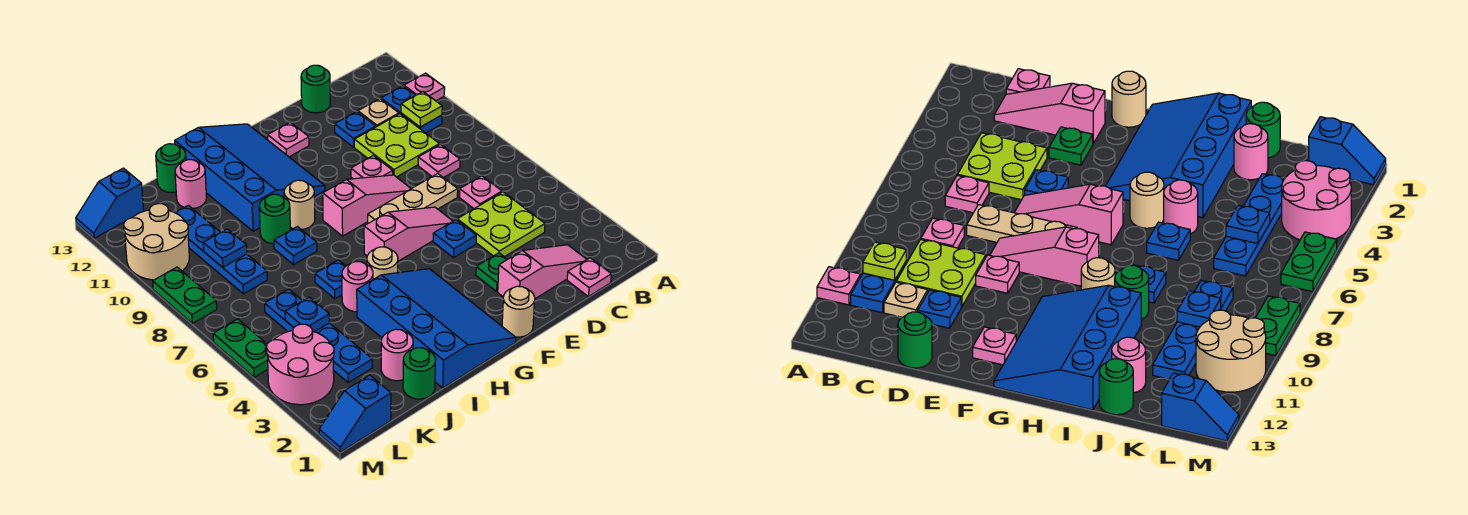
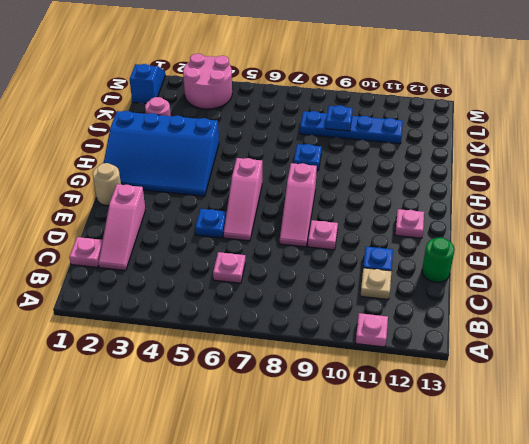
none -> blue plate B10:B11 level 1
none -> lime plate C4:D5 level 1
none -> pink plate C8 level 1
none -> lime plate C9:D10 level 1

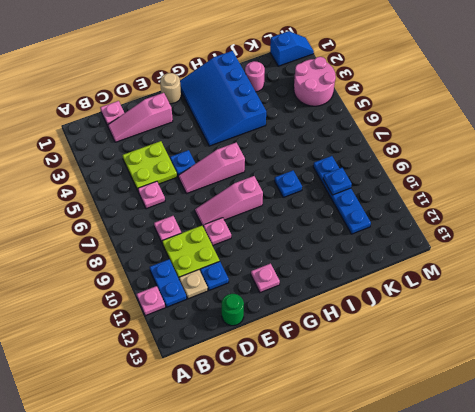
none -> tan plate D7:F7 level 1
none -> green plate E3 level 1
none -> blue slope G10:I13 level 1 top I
none -> tan round brick H5 level 1

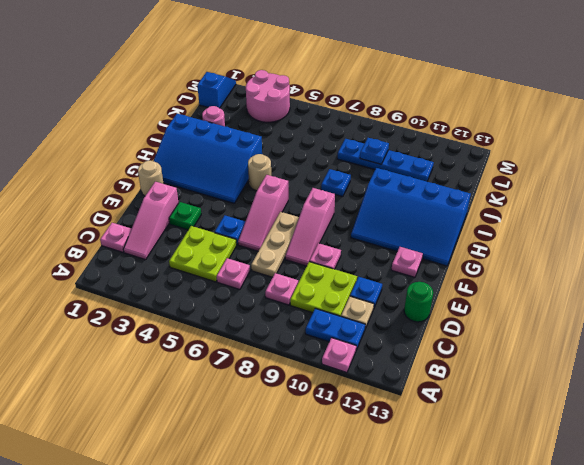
none -> tan round brick H9 level 1
none -> pink round brick I5 level 1
none -> blue plate I6 level 1
none -> green round brick I9 level 1

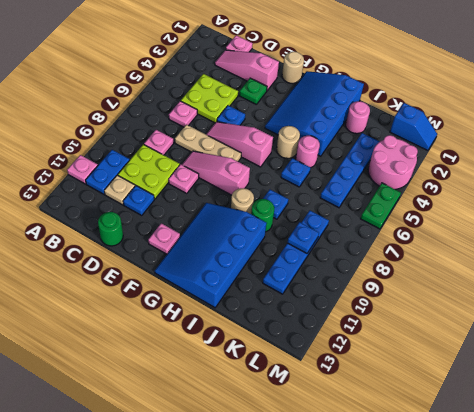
none -> green round brick J1 level 1
none -> pink round brick J12 level 1
none -> green round brick J13 level 1
none -> tan round brick L10:M11 level 1

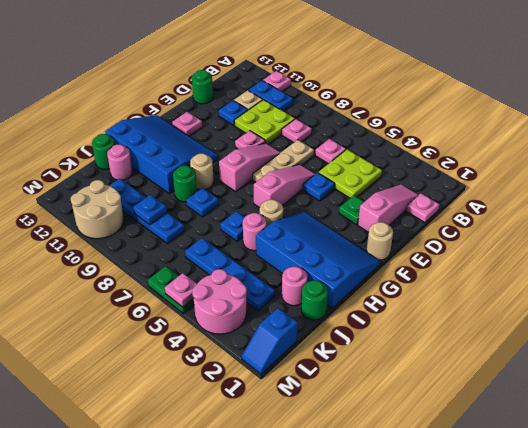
pink plate M5 level 2 -> none
none -> blue slope L13:M13 level 1 top L
none -> green plate M8:M9 level 1
none -> lime plate B10 level 2
none -> blue plate K5 level 2

